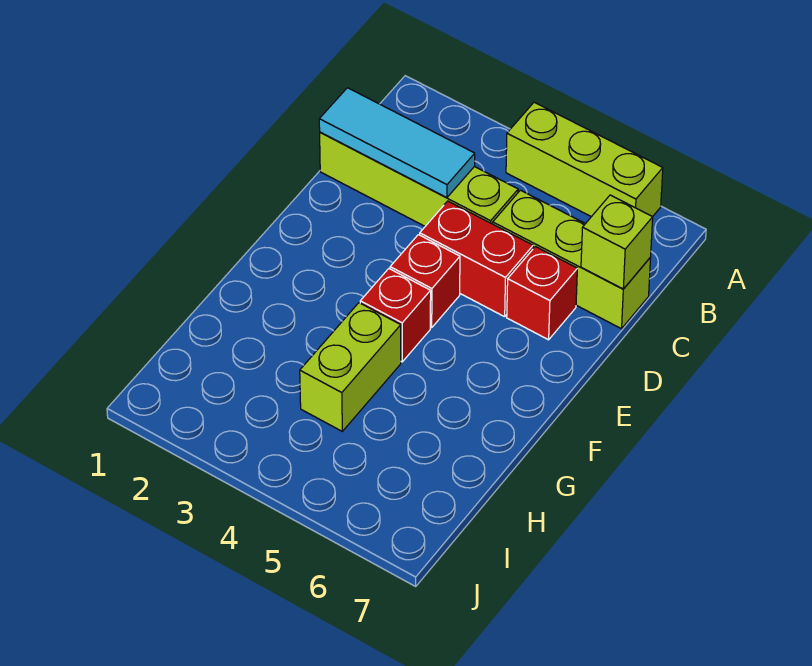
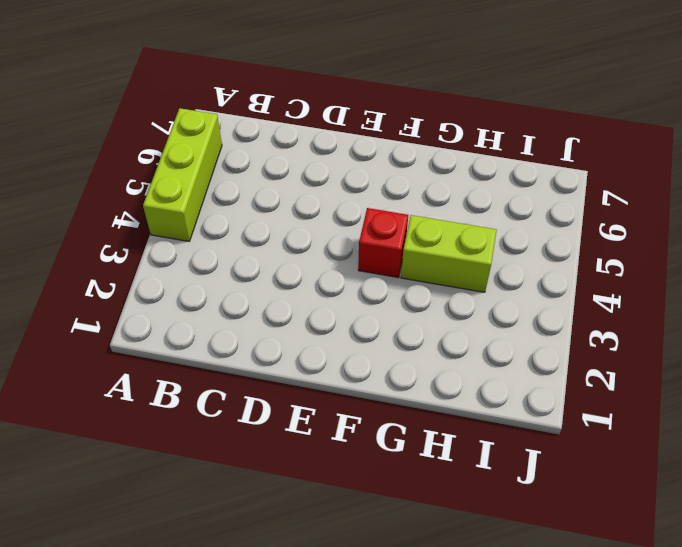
none -> lime brick C1:C4 level 1
none -> lime brick C5:C7 level 1

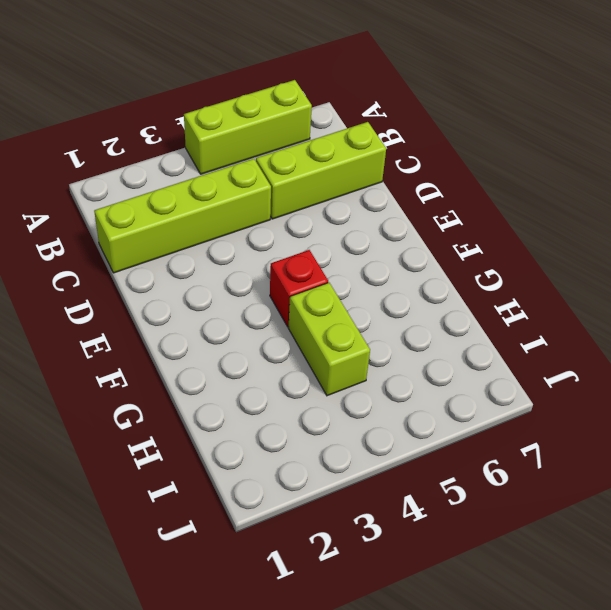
none -> red brick D4:D5 level 1
none -> red brick D6 level 1

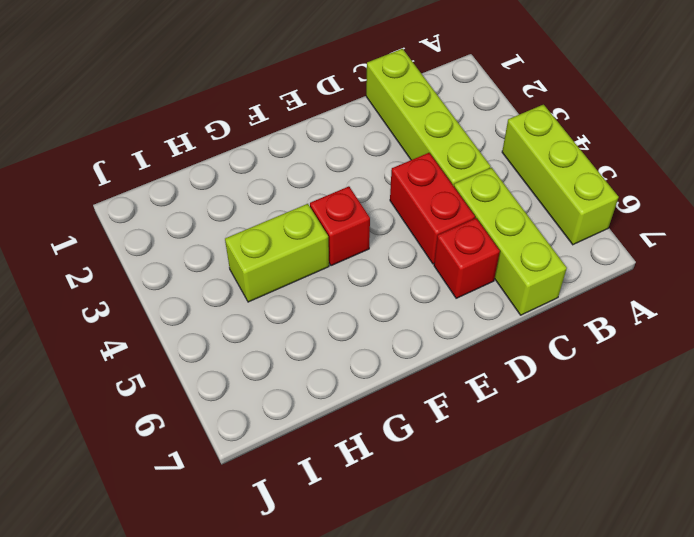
none -> red brick E4 level 1
none -> cyan tile C1:C3 level 2

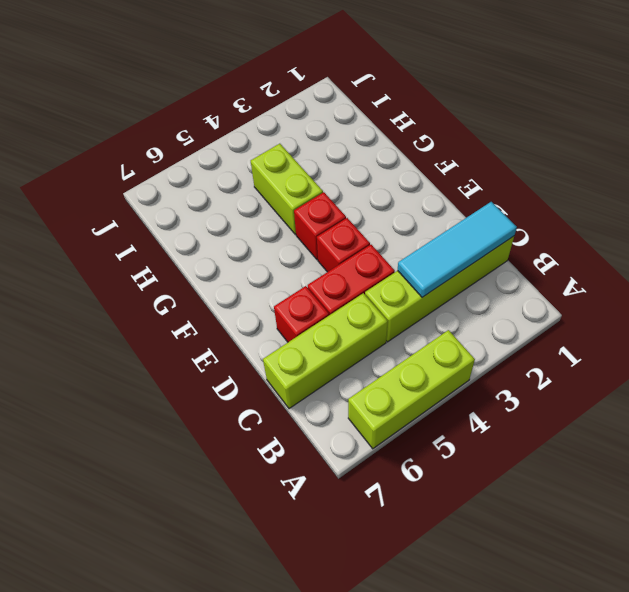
none -> lime brick C7 level 2

